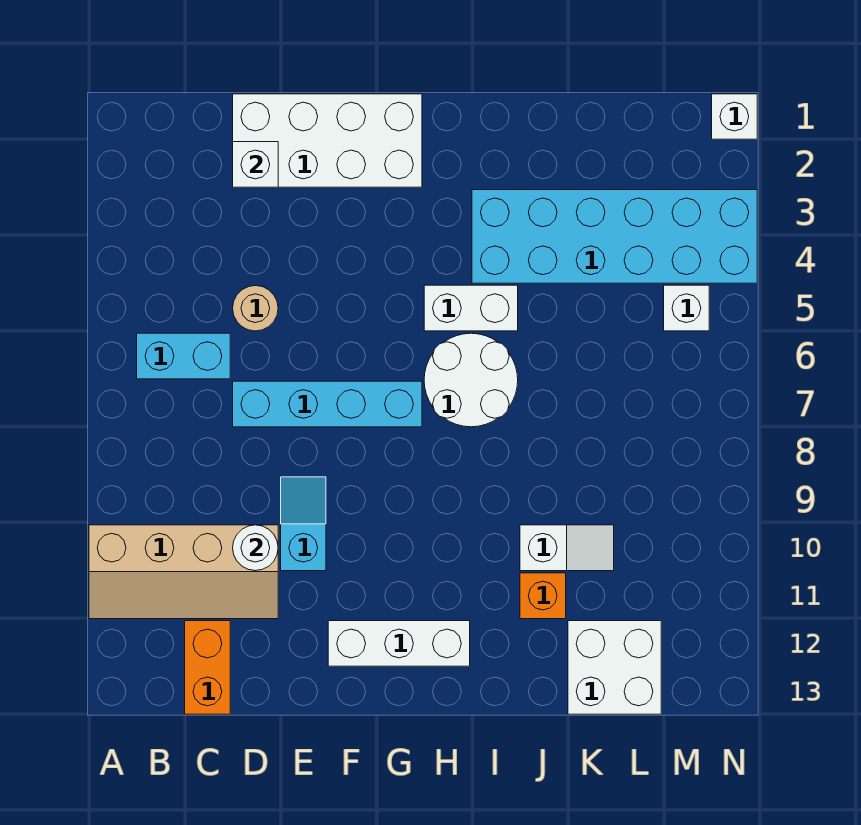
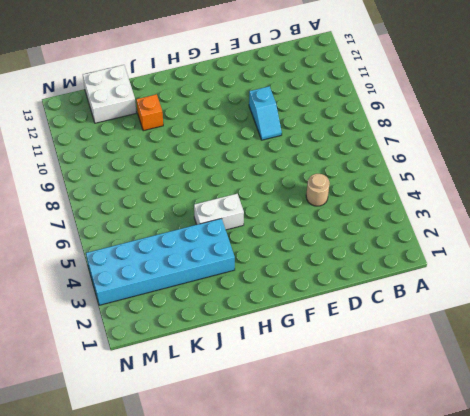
none -> tan slope A10:D11 level 1 top 10
none -> cyan brick B6:C6 level 1
none -> orange brick C12:C13 level 1

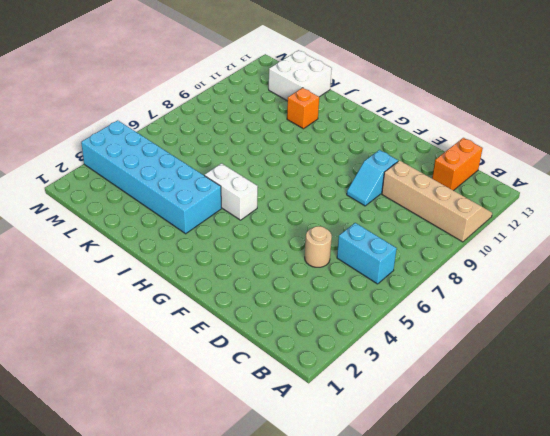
none -> white brick D1:G2 level 1
none -> cyan brick D7:G7 level 1
none -> white brick F12:H12 level 1

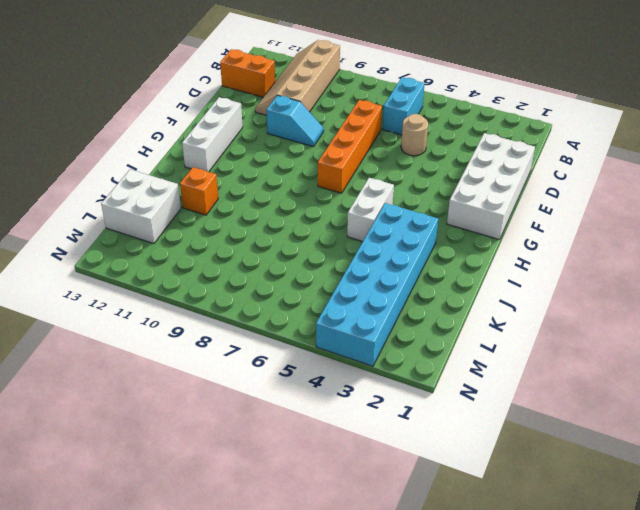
orange brick D7:G7 level 1 -> cyan brick D7:G7 level 1
none -> white round brick H6:I7 level 1
none -> white slope J10:K10 level 1 top J
none -> white brick M5 level 1

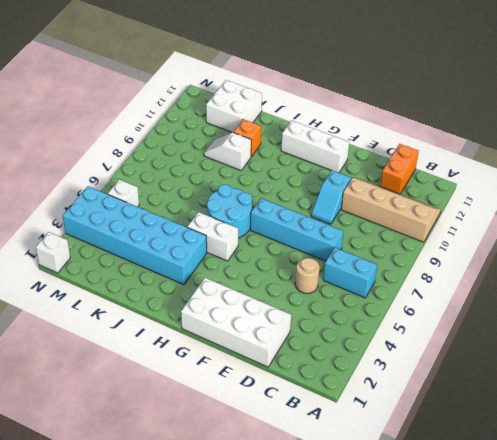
cyan round brick H6:I7 level 1 -> white round brick H6:I7 level 1
none -> white brick D2 level 2
none -> white round brick D10 level 2

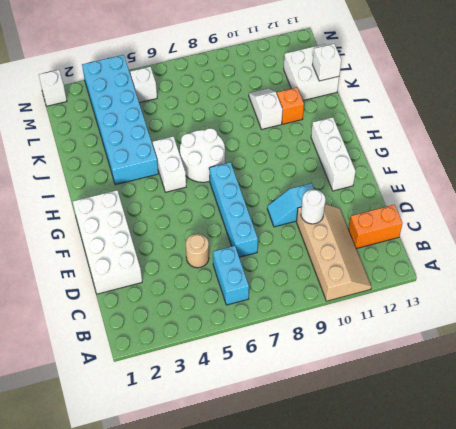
white brick K13 level 2 -> white brick D2 level 2

